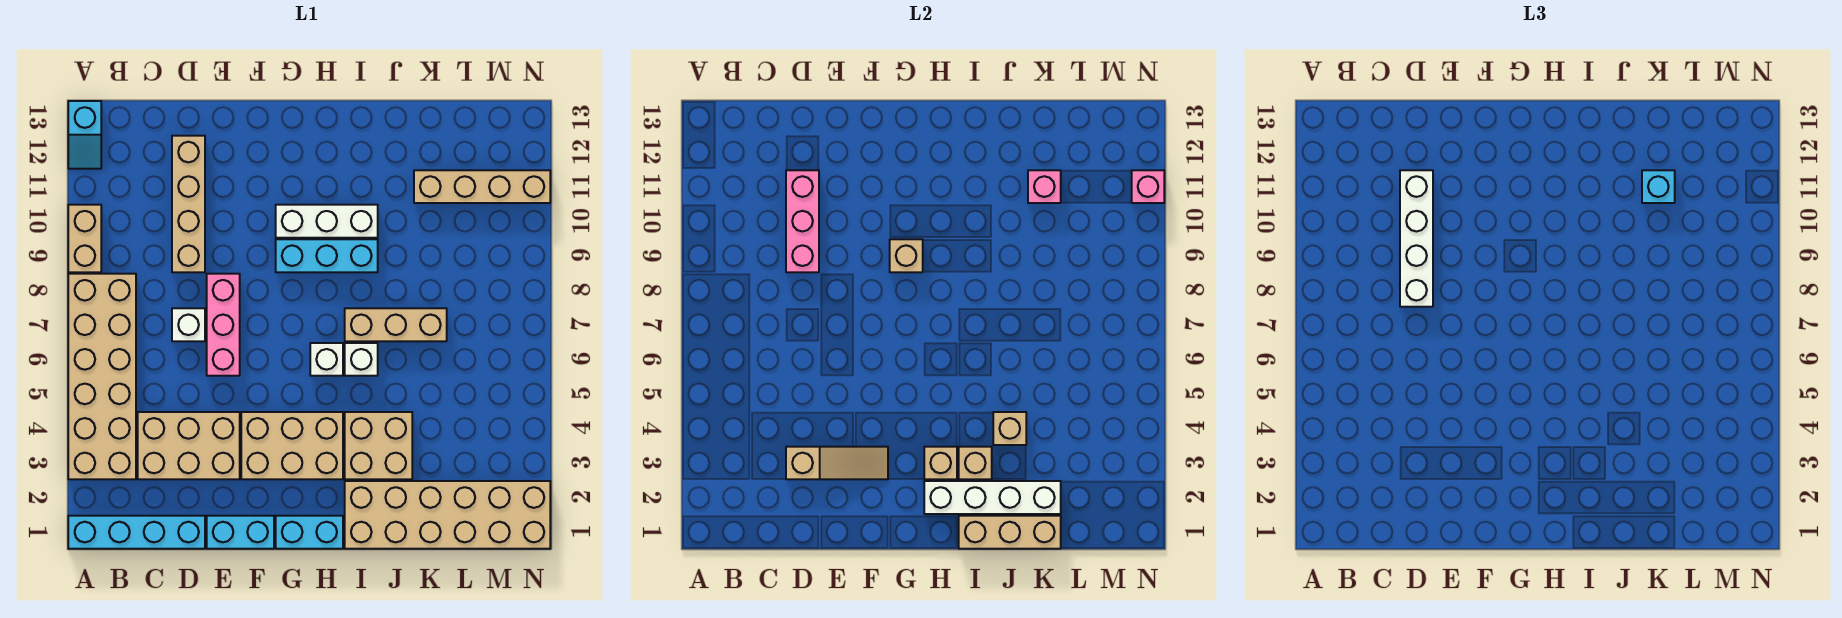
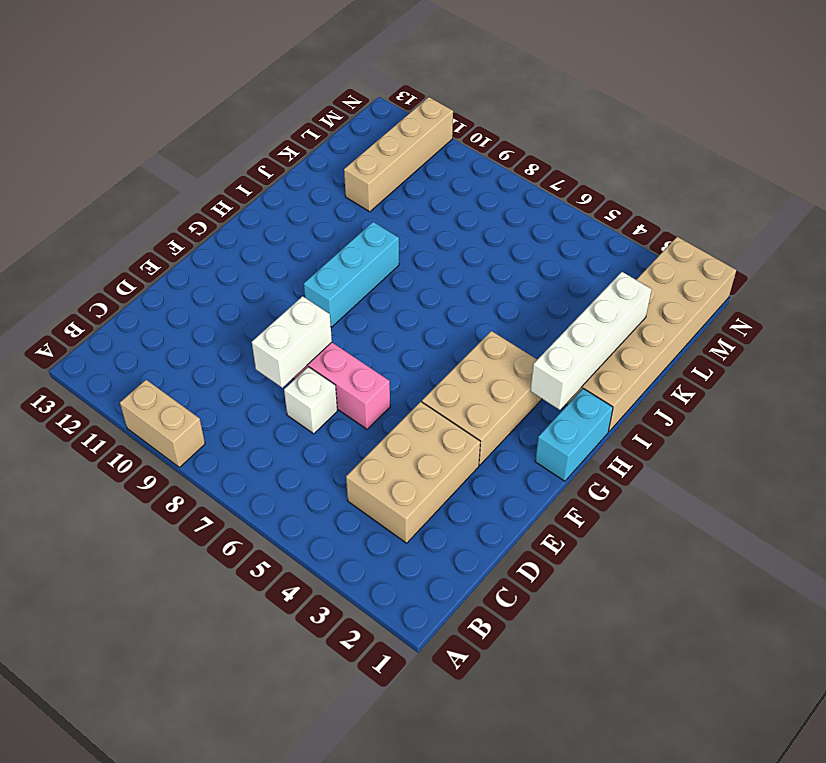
white brick D8:E8 level 2 -> none
none -> cyan brick A1:D1 level 1
none -> tan brick A3:B8 level 1
none -> cyan slope A12:A13 level 1 top 13
none -> tan brick D9:D12 level 1

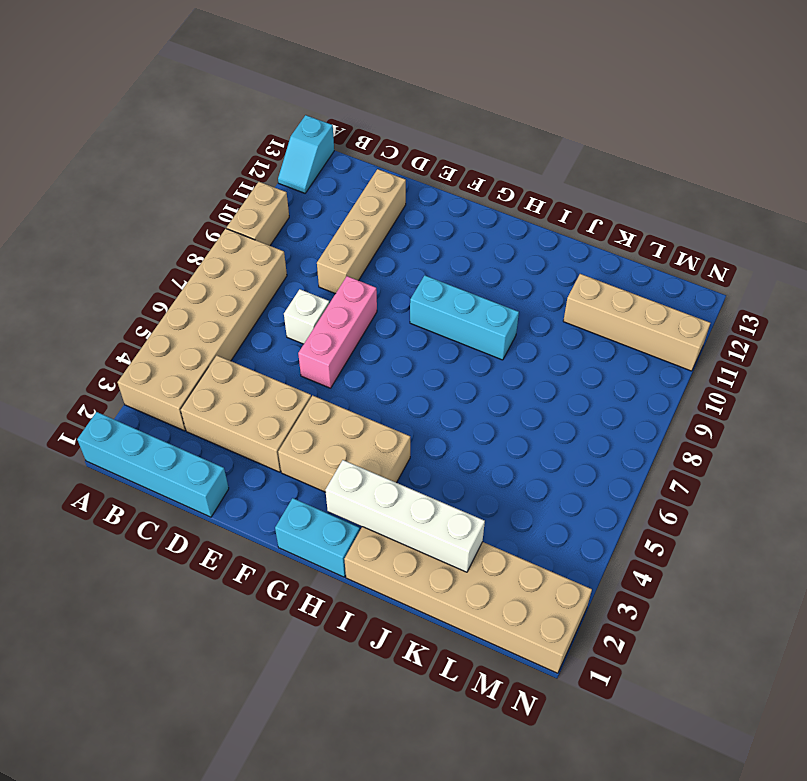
none -> cyan brick E1:F1 level 1
none -> white brick G10:I10 level 1
none -> white brick H6 level 1
none -> tan brick I3:J4 level 1

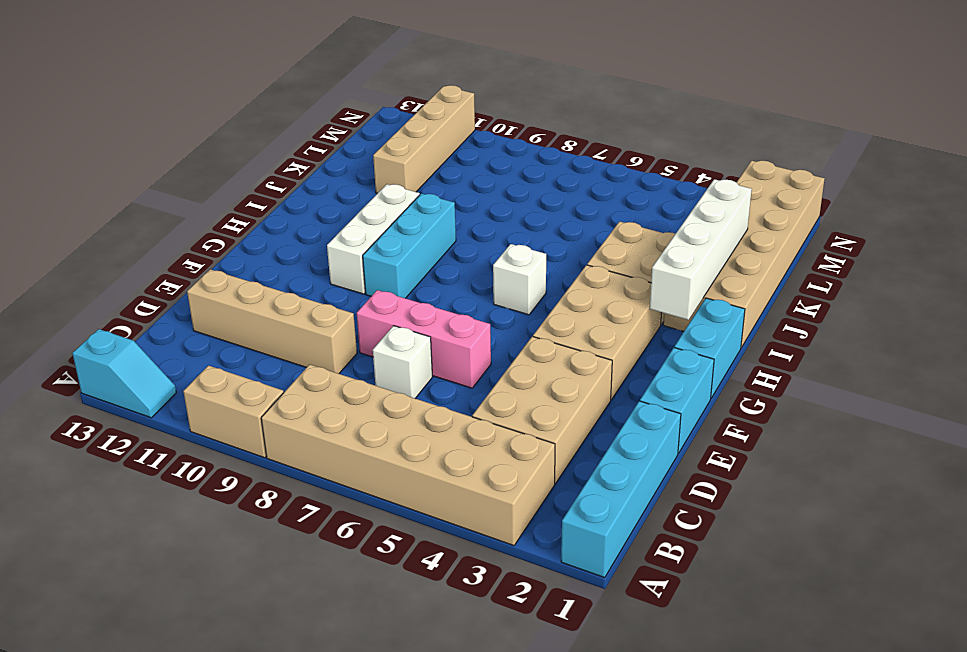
none -> white brick I6 level 1
none -> tan brick I7:K7 level 1
none -> tan slope D3:F3 level 2 top D
none -> pink brick D9:D11 level 2

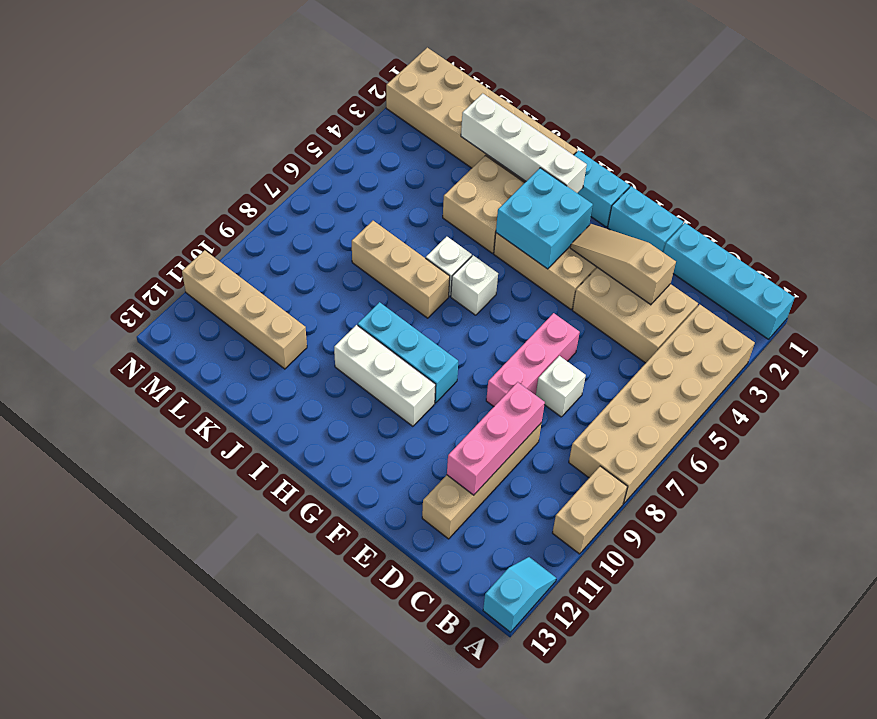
cyan brick G3:H4 level 2 -> tan brick H3 level 2
none -> tan brick G9 level 2
none -> tan brick I1:K1 level 2
none -> tan brick I3 level 2
none -> tan brick J4 level 2

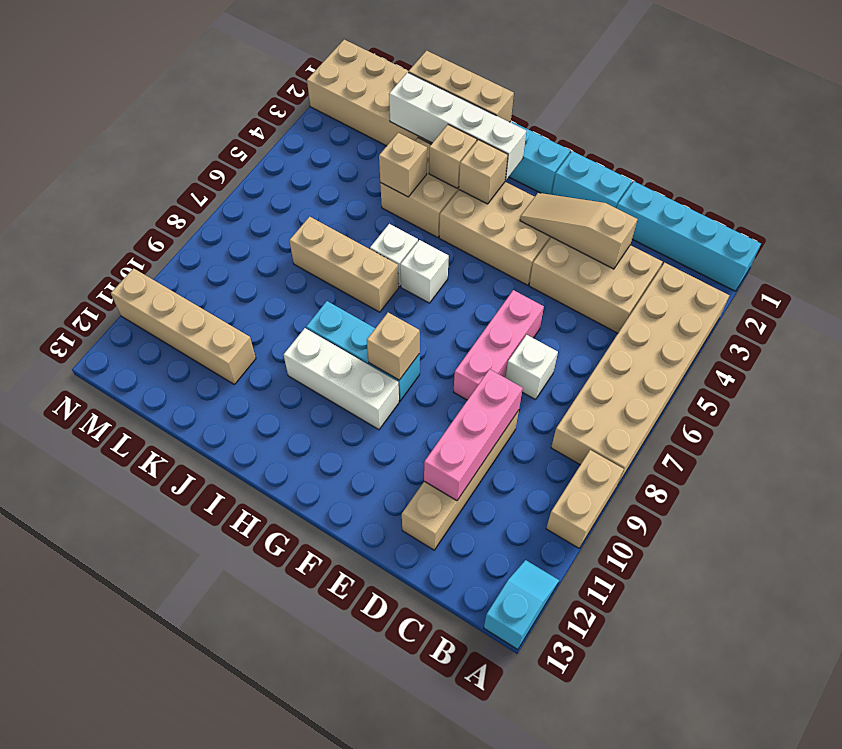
none -> pink brick K11 level 2
none -> pink brick N11 level 2
none -> white brick D8:D11 level 3
none -> cyan brick K11 level 3

